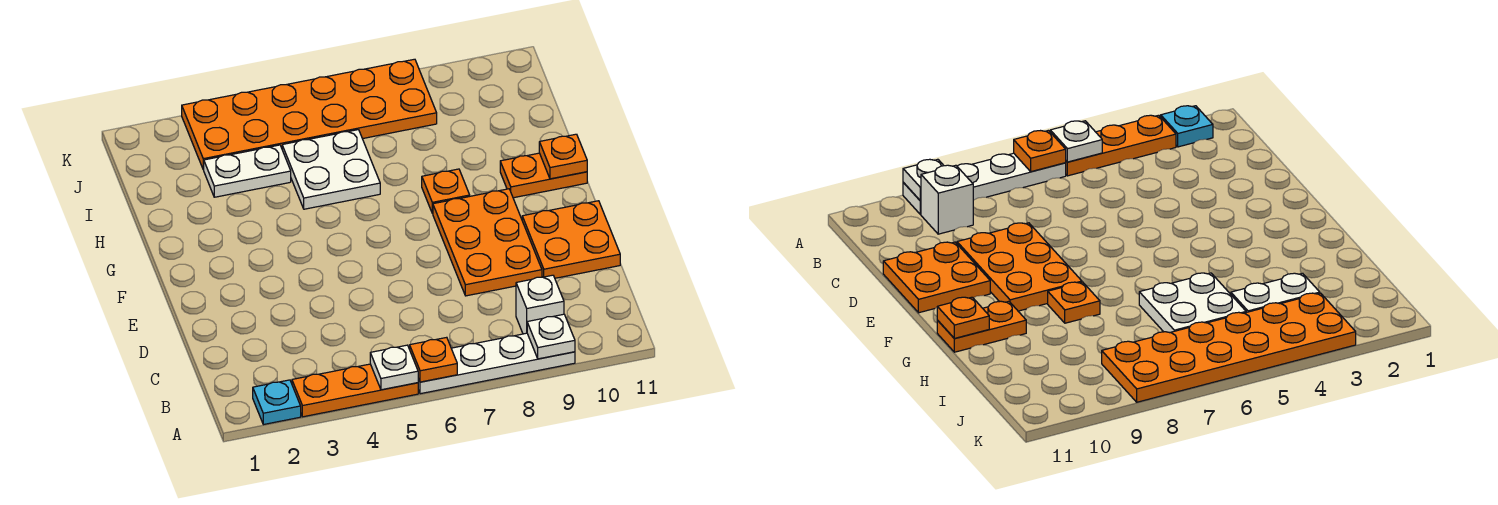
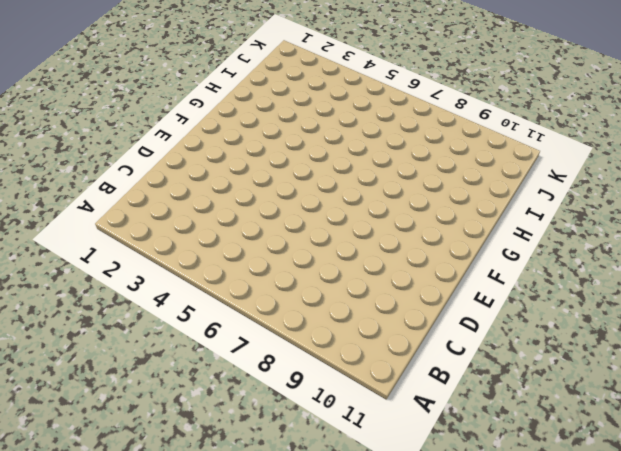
none -> cyan plate A2 level 1
none -> orange plate A3:A5 level 1
none -> white plate A6:A9 level 1

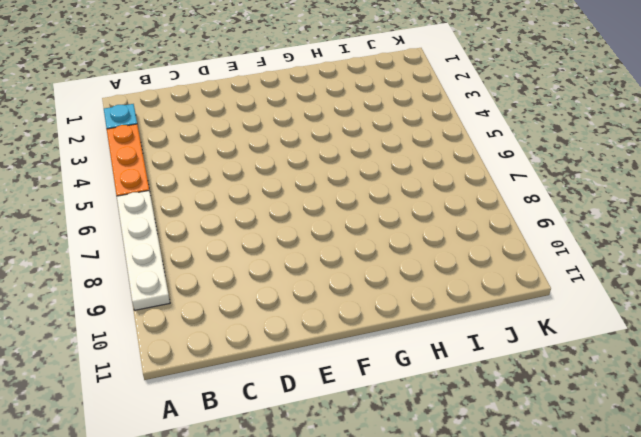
none -> white brick B9 level 1
none -> orange plate D8:F9 level 1
none -> orange plate D10:E11 level 1

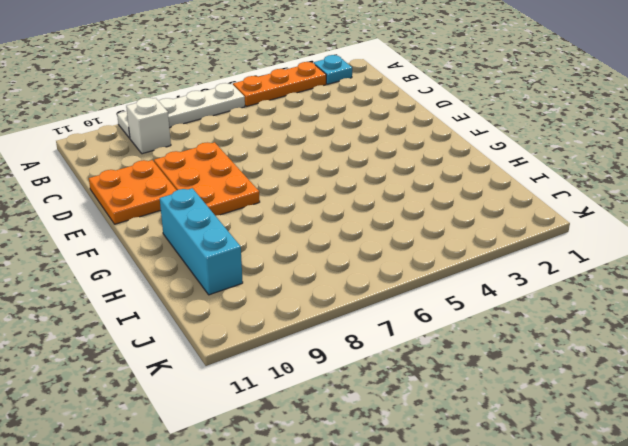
cyan brick G10:I10 level 1 -> orange plate G10:G11 level 1
none -> orange plate G8 level 1
none -> white plate H5:I6 level 1
none -> white plate I3:I4 level 1

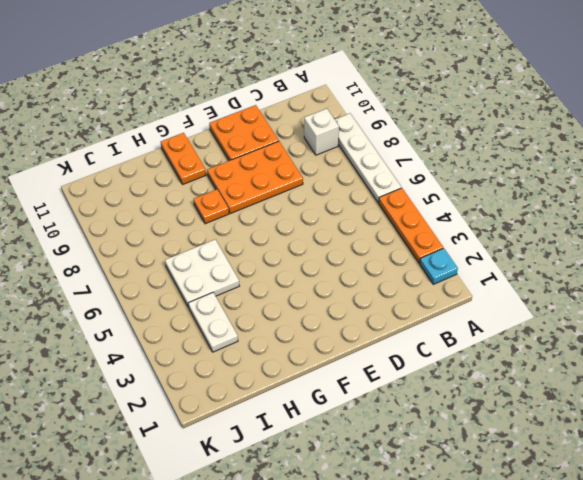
none -> orange plate J3:K8 level 1
none -> white plate A5 level 2
none -> orange plate A6 level 2

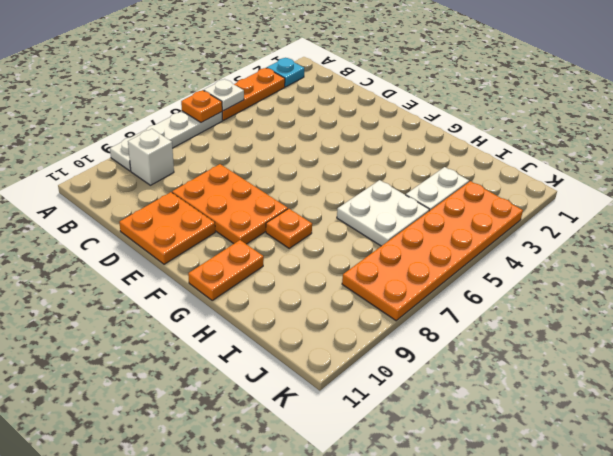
none -> white plate A9 level 2
none -> orange plate G11 level 2

